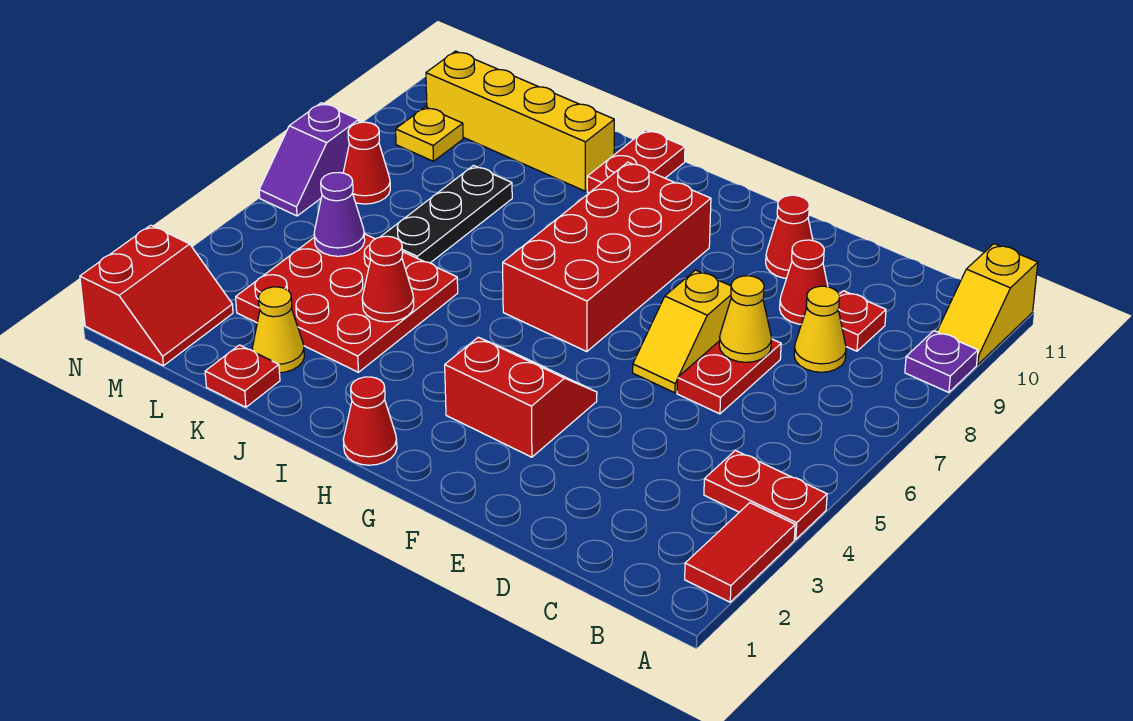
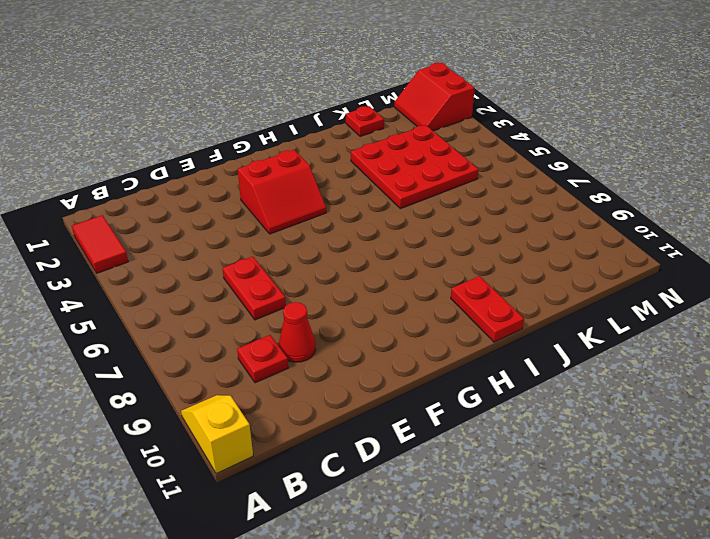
none -> red plate A4:B4 level 1
none -> purple plate A9 level 1
none -> yellow cone C8 level 1

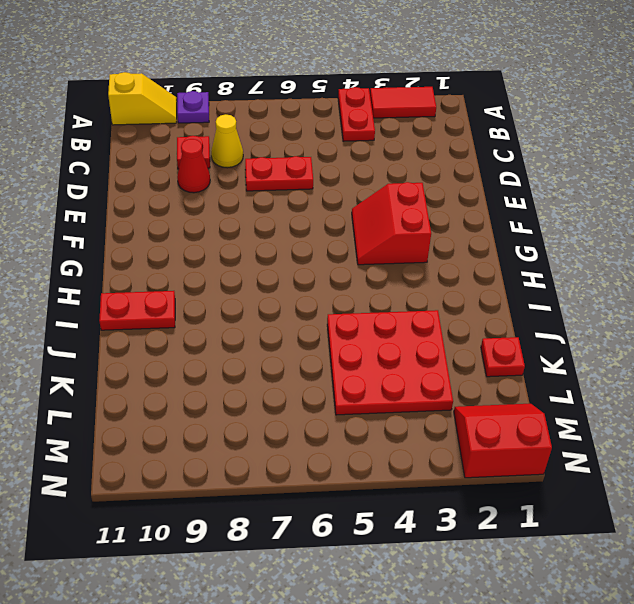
none -> yellow slope E6:E7 level 1 top 7
none -> red cone E10 level 1
none -> red brick G6:H9 level 1

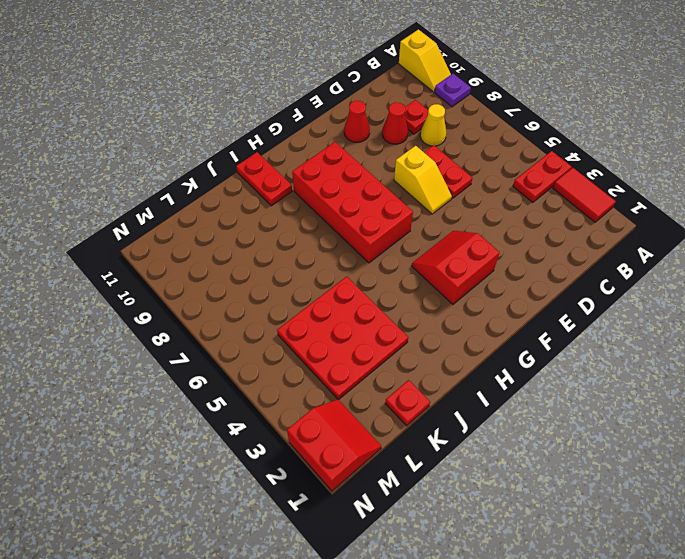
none -> red cone H1 level 1
none -> yellow brick J10:M10 level 1
none -> yellow cone K2 level 1

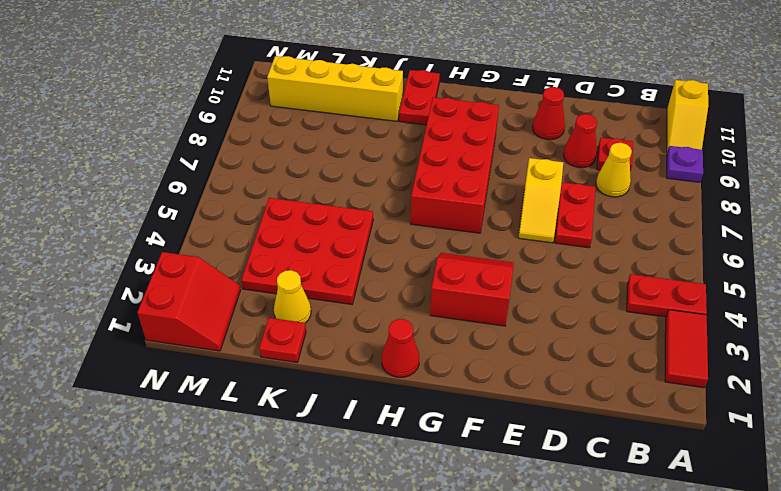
none -> black plate K6:K8 level 1
none -> red cone M7 level 1
none -> yellow plate M9 level 1

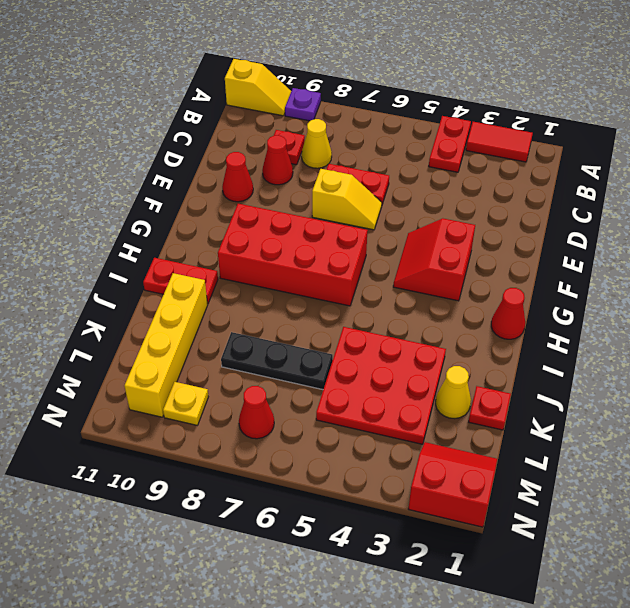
none -> purple slope N6:N7 level 1 top 7
none -> yellow cone D7 level 2
none -> red cone J4 level 2

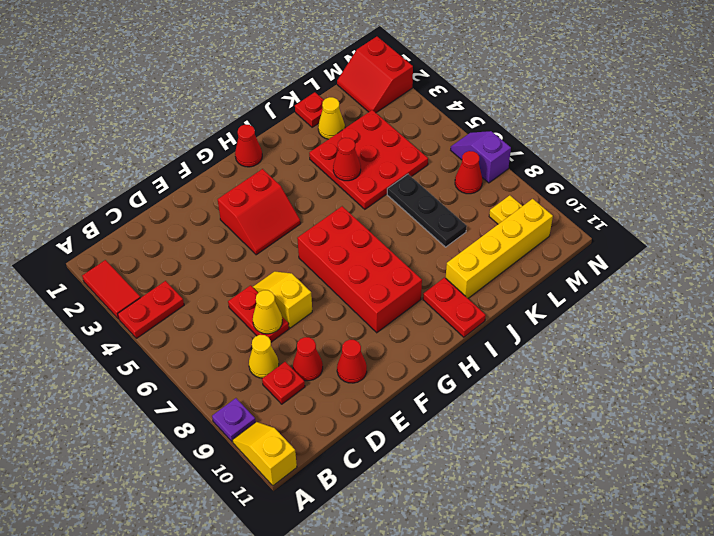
none -> purple cone L5 level 2

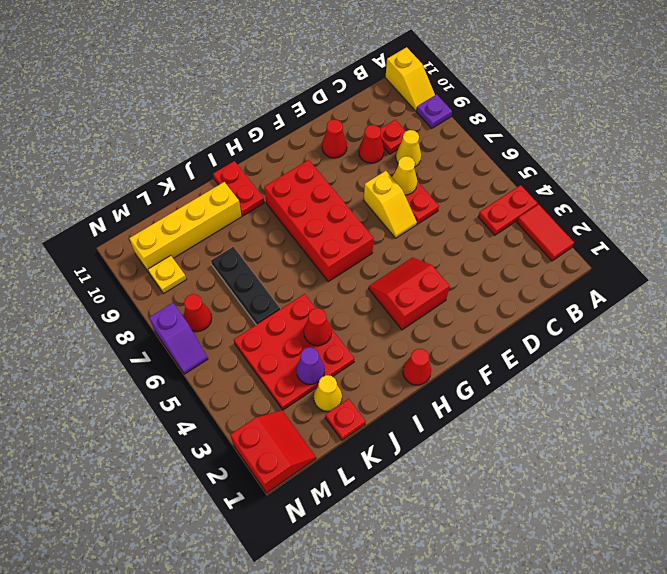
purple cone K3 level 2 -> purple cone L5 level 2

